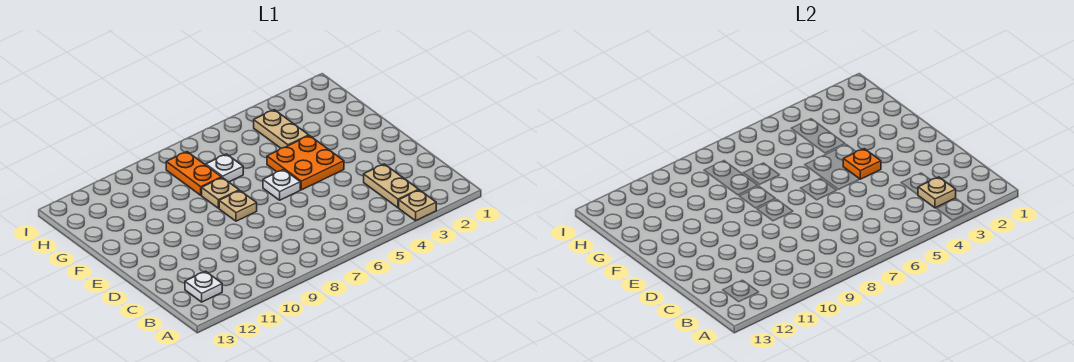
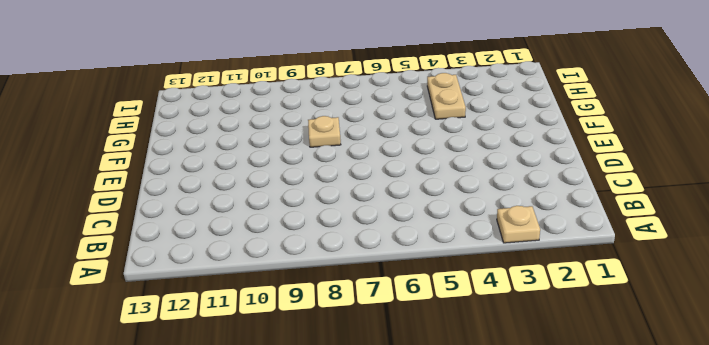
none -> tan plate B3:C3 level 1
none -> white plate B12 level 1
none -> orange plate E4:F5 level 1

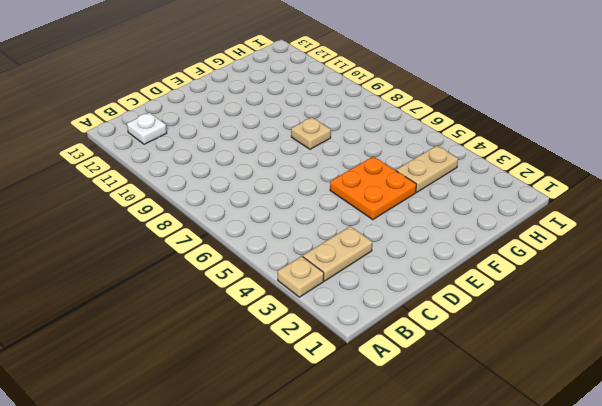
none -> white plate E6 level 1
none -> tan plate E8 level 1
none -> white plate G7 level 1

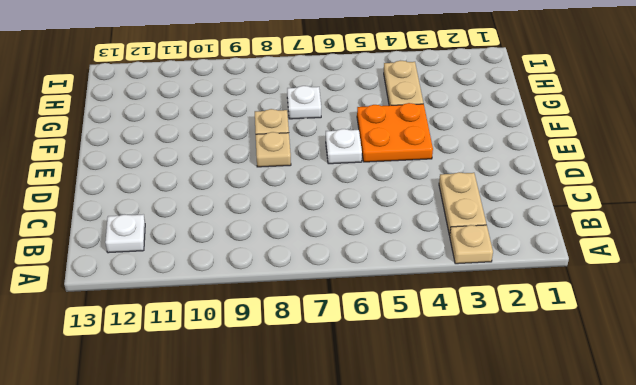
none -> orange plate G8:H8 level 1
none -> tan plate B3 level 2
none -> orange plate E4 level 2

